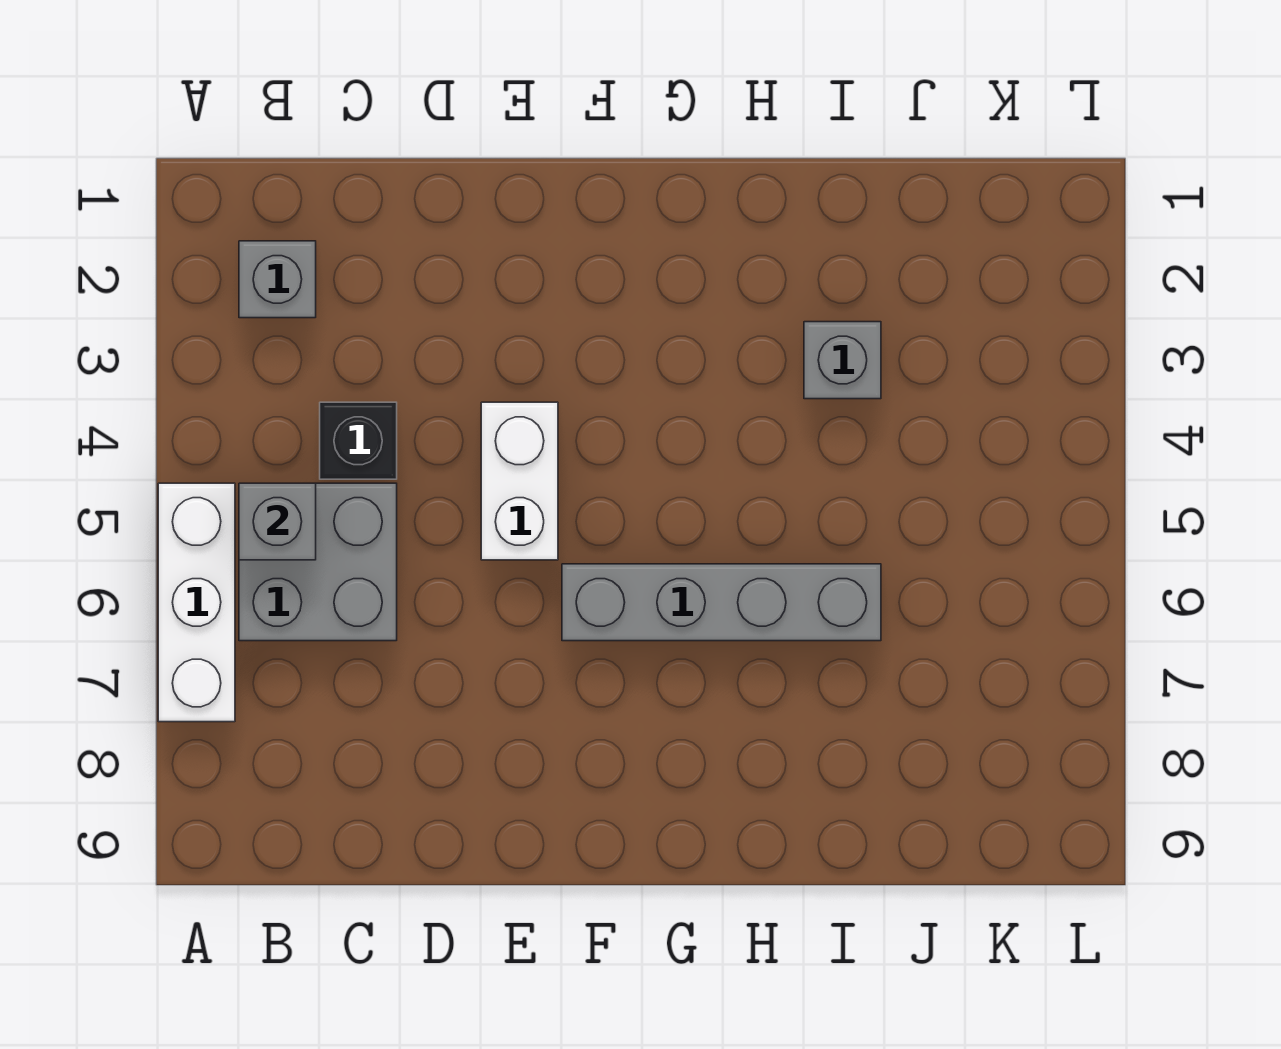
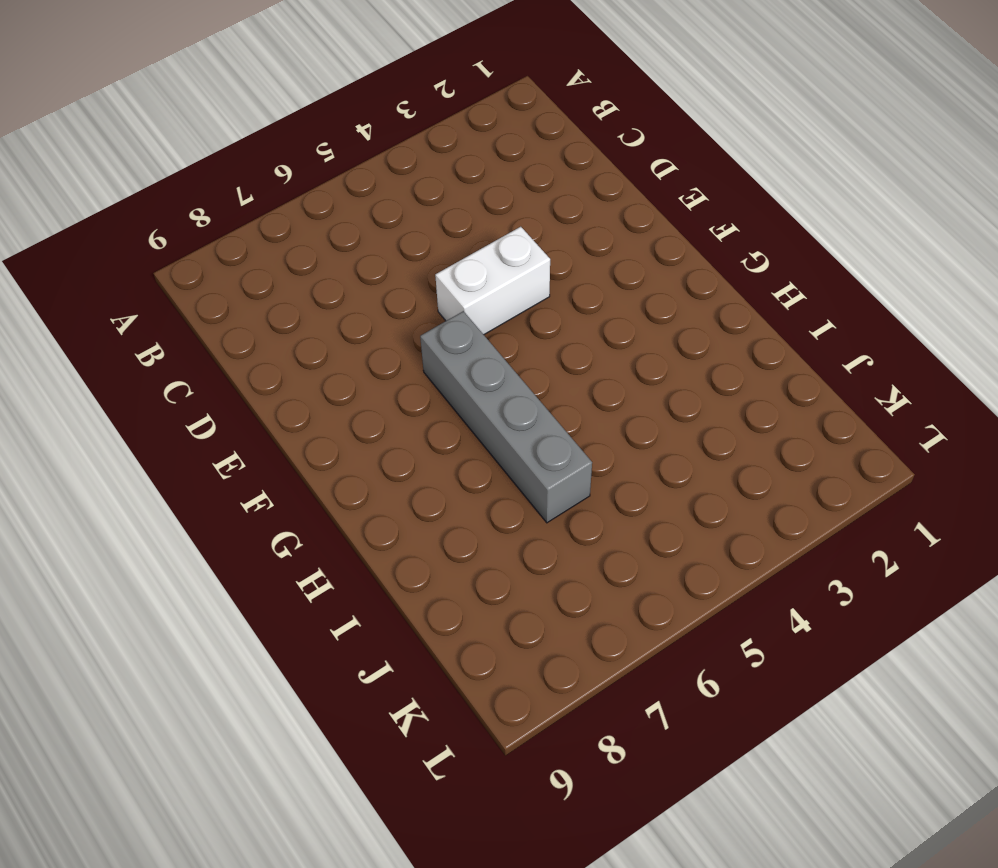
none -> white brick A5:A7 level 1
none -> grey brick B2 level 1

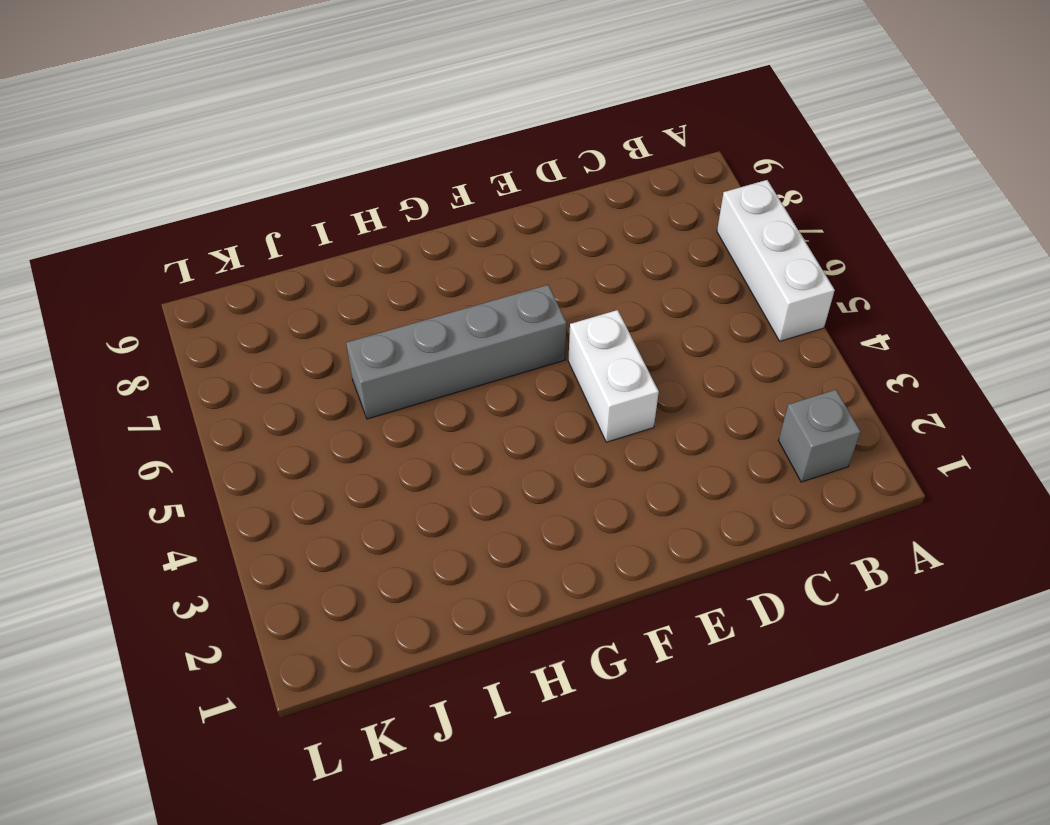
none -> grey brick B5:C6 level 1
none -> black brick C4 level 1

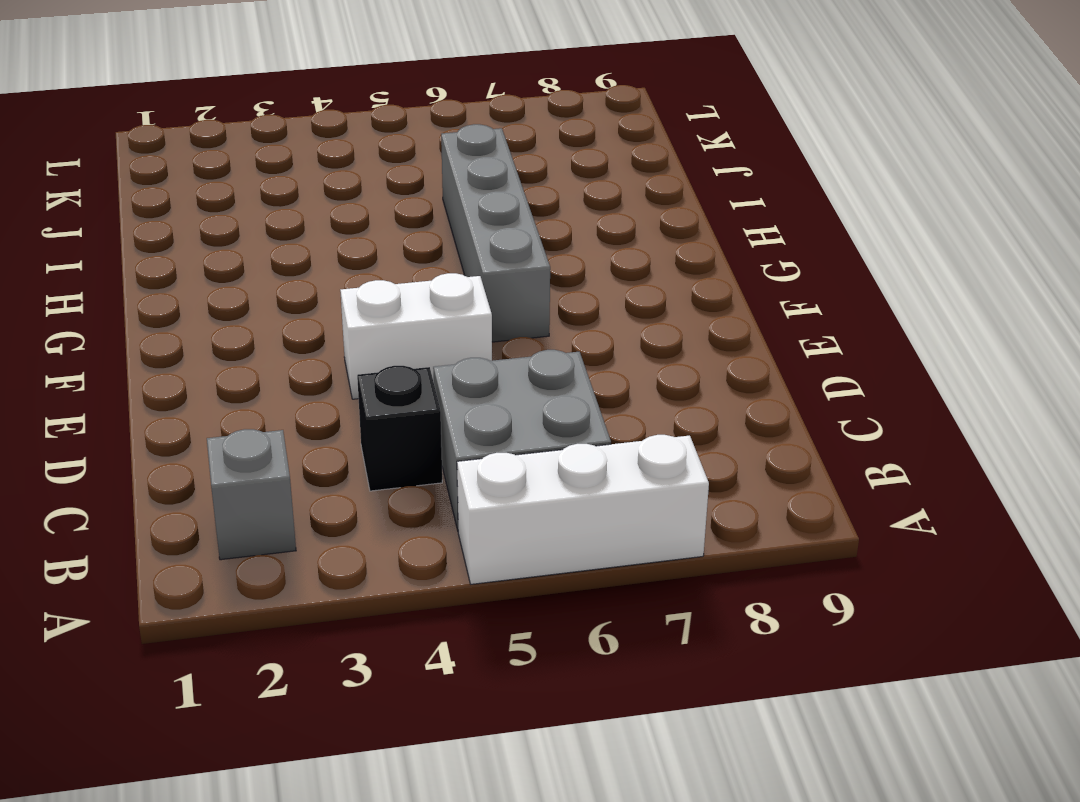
none -> grey brick I3 level 1
none -> grey brick B5 level 2

